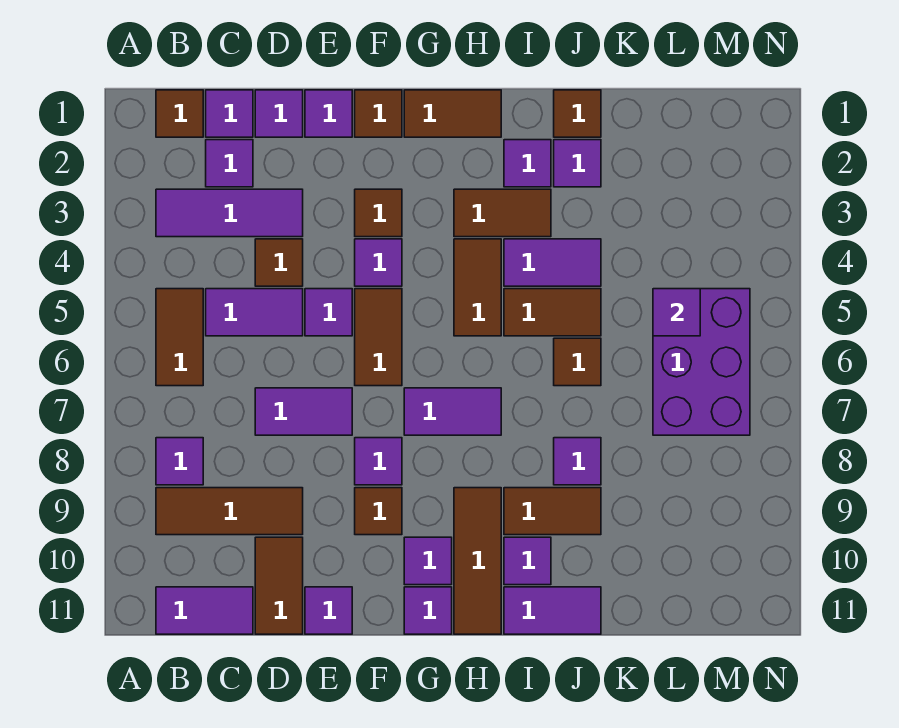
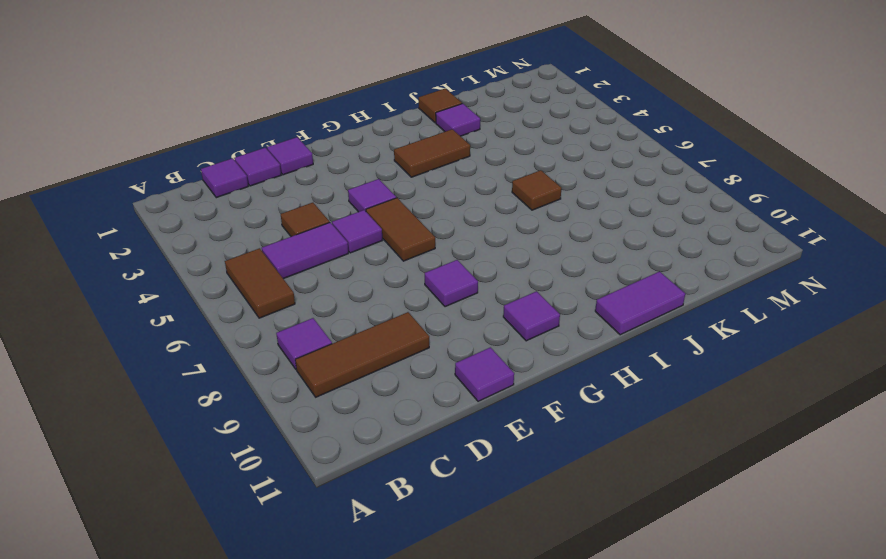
none -> brown tile B1 level 1
none -> purple tile B3:D3 level 1
none -> purple tile B11:C11 level 1
none -> purple tile C2 level 1

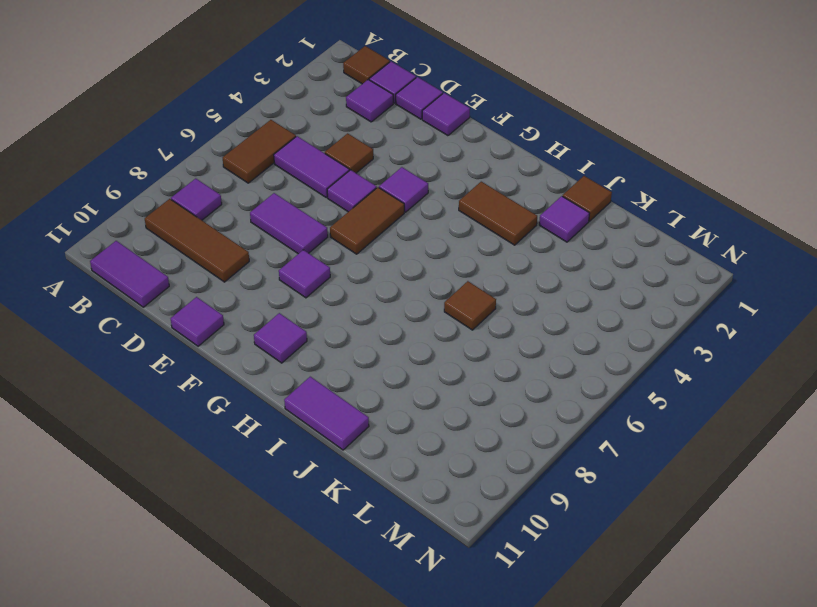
none -> purple tile B3:D3 level 1
none -> brown tile D10:D11 level 1
none -> brown tile F1 level 1
none -> brown tile F3 level 1

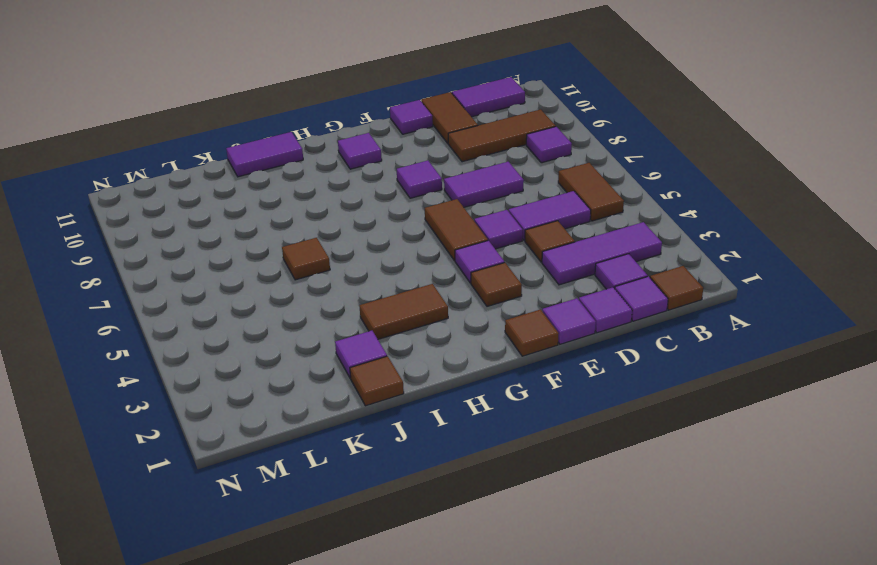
none -> brown tile F9 level 1
none -> brown tile G1:H1 level 1
none -> purple tile G7:H7 level 1
none -> purple tile G11 level 1

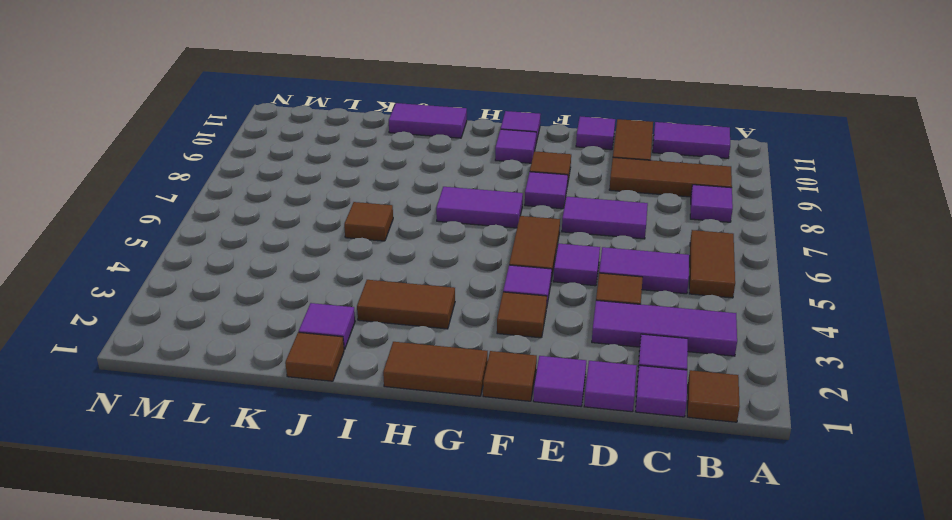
none -> brown tile H4:H5 level 1
none -> brown tile H9:H11 level 1
none -> purple tile I2 level 1
none -> purple tile I4:J4 level 1

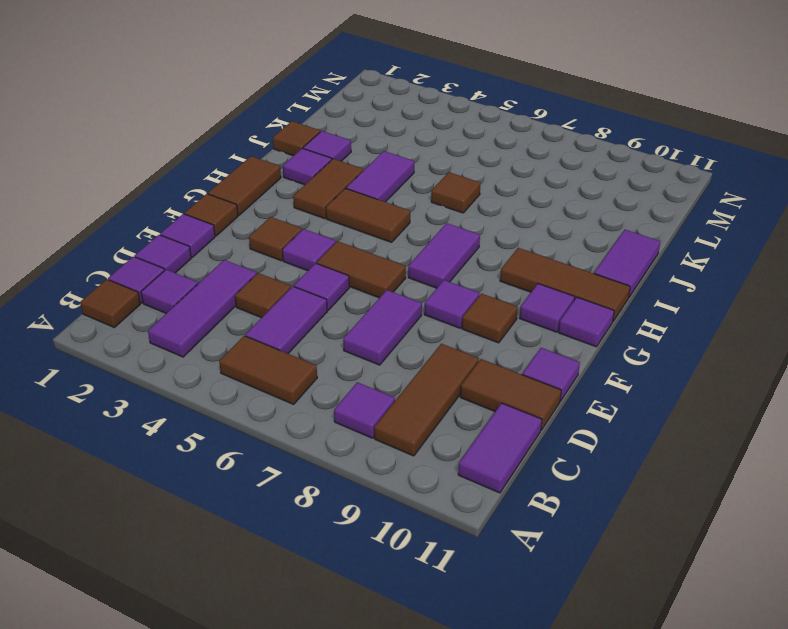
none -> brown tile I5:J5 level 1
none -> brown tile I9:J9 level 1
none -> purple tile I10 level 1
none -> purple tile J8 level 1

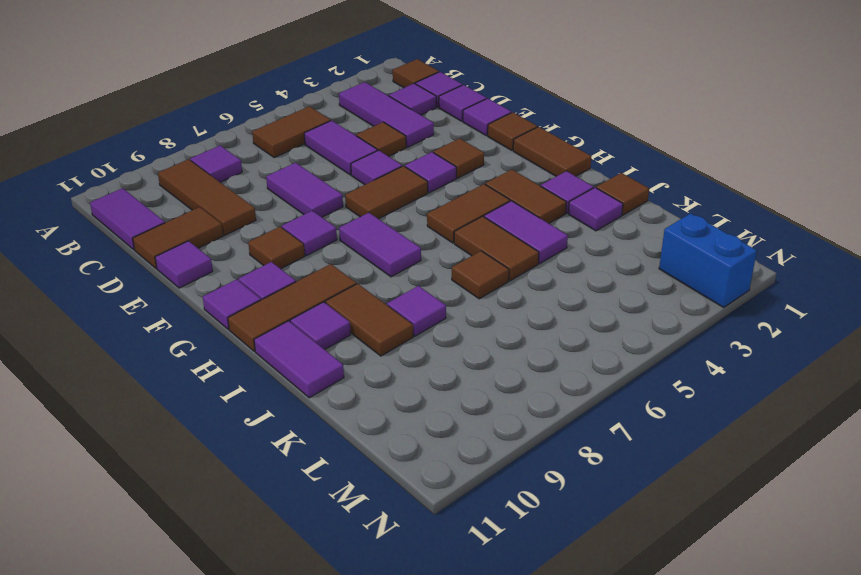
blue brick M2:N2 level 1 -> none
none -> purple brick L5:M7 level 1
none -> purple tile L5 level 2

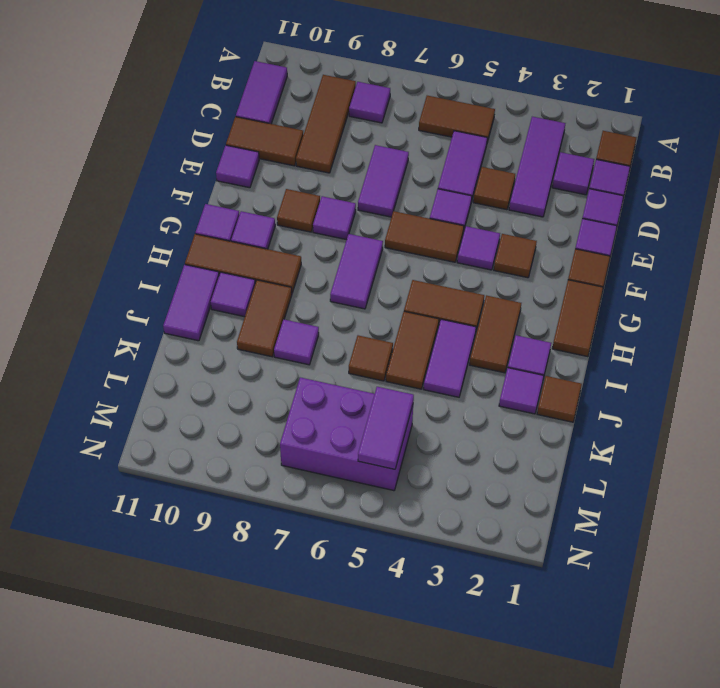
purple tile L5:M5 level 2 -> purple tile L5 level 2

